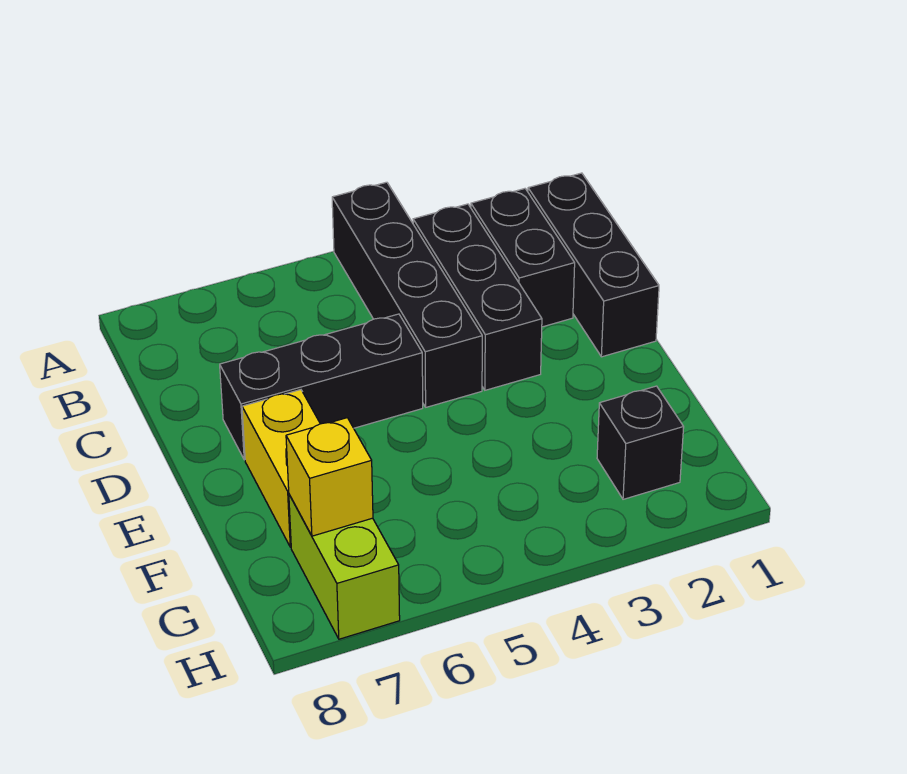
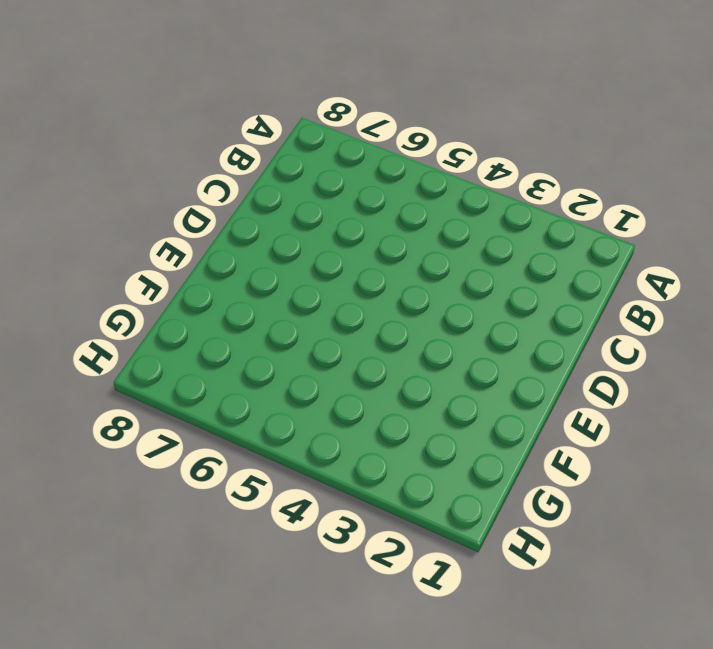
none -> black brick A4:D4 level 1
none -> black brick B1:D1 level 1

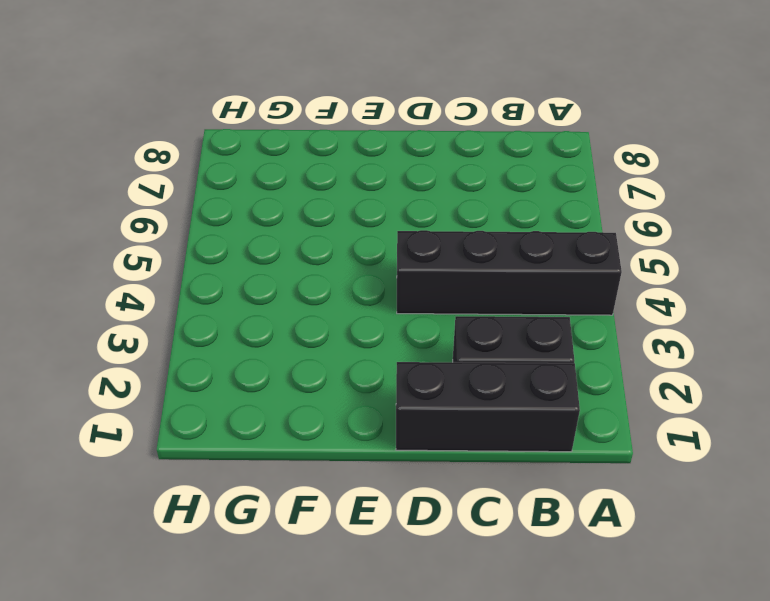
none -> black brick B3:D3 level 1
none -> black brick D5:D7 level 1

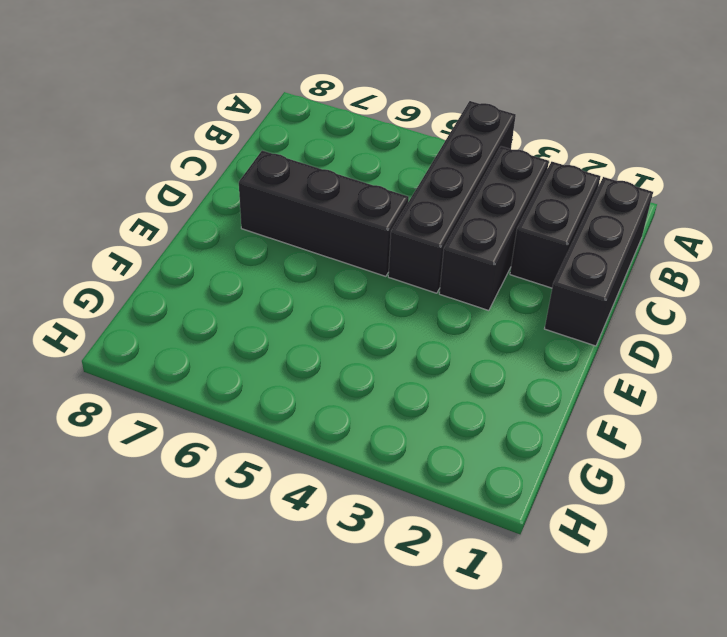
none -> yellow brick E7:F7 level 1
none -> black brick G2 level 1

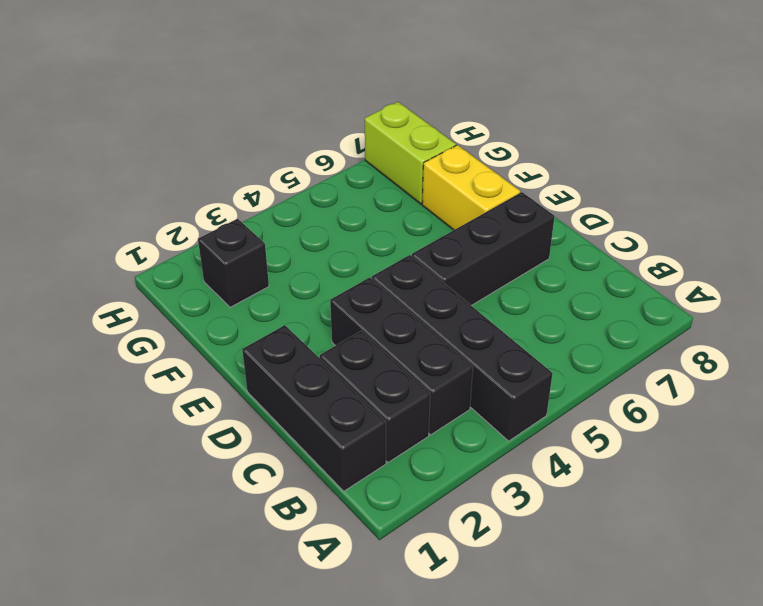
none -> yellow brick G7 level 2

